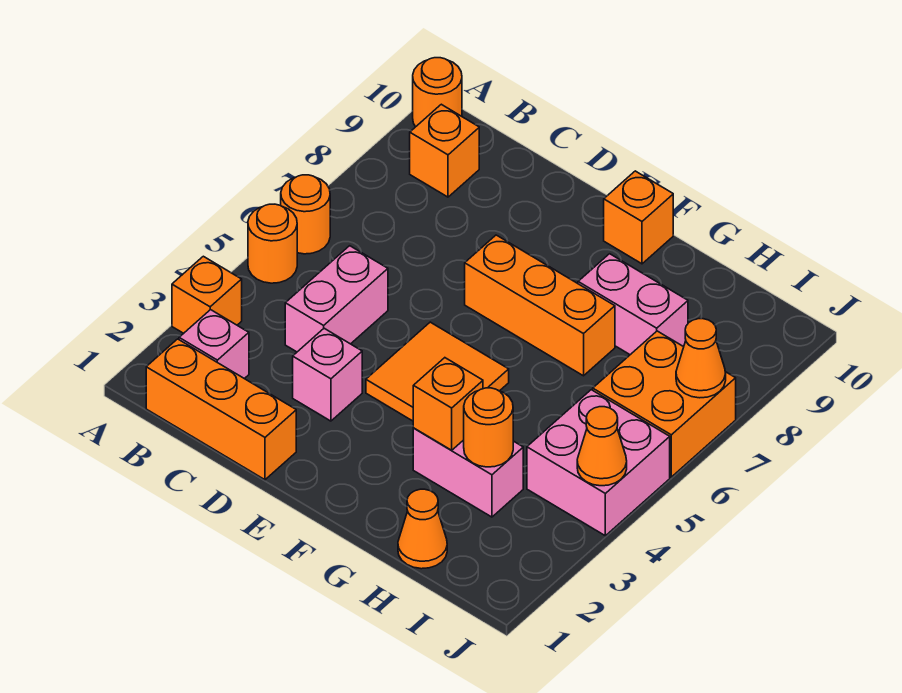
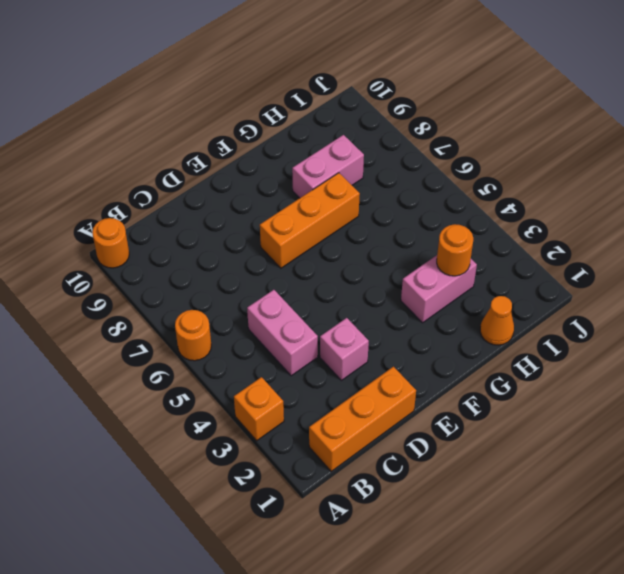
none -> orange round brick A5 level 1
none -> pink brick B2 level 1
none -> orange brick B9 level 1

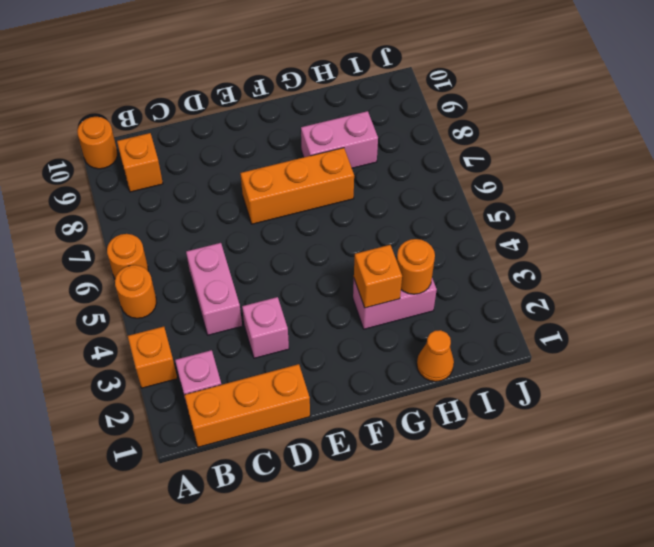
none -> orange tile E4:F5 level 1
none -> orange brick F10 level 1
none -> pink brick I4:J5 level 1

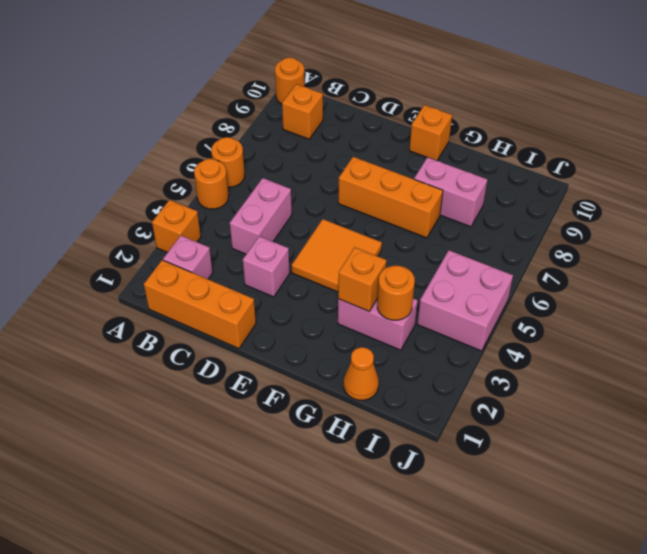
none -> orange brick I6:J7 level 1
none -> orange cone J4 level 2
none -> orange cone J7 level 2

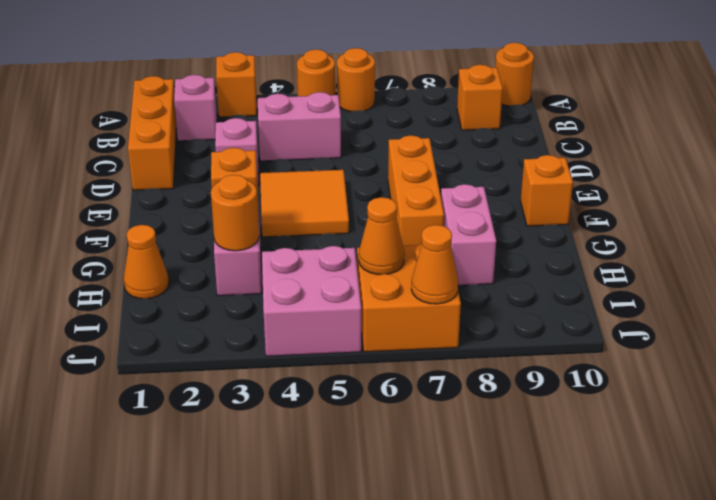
orange cone I6 level 2 -> orange cone J4 level 2

